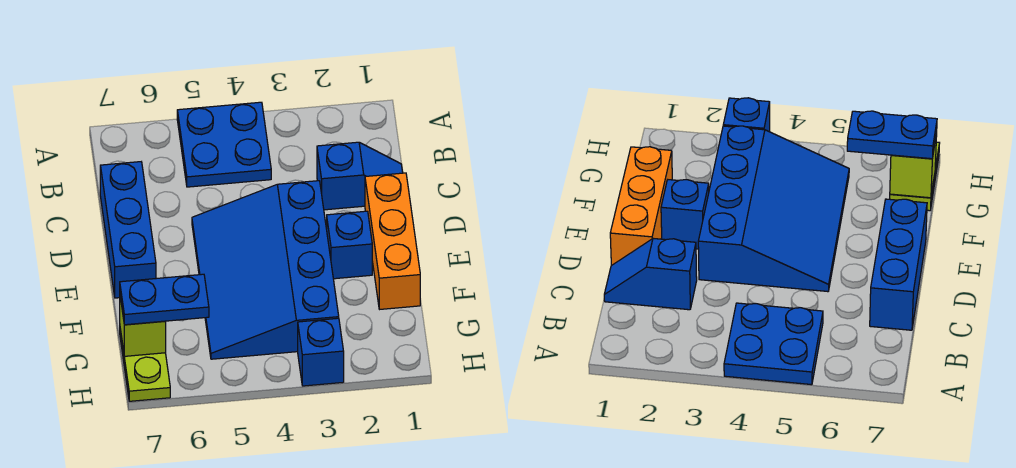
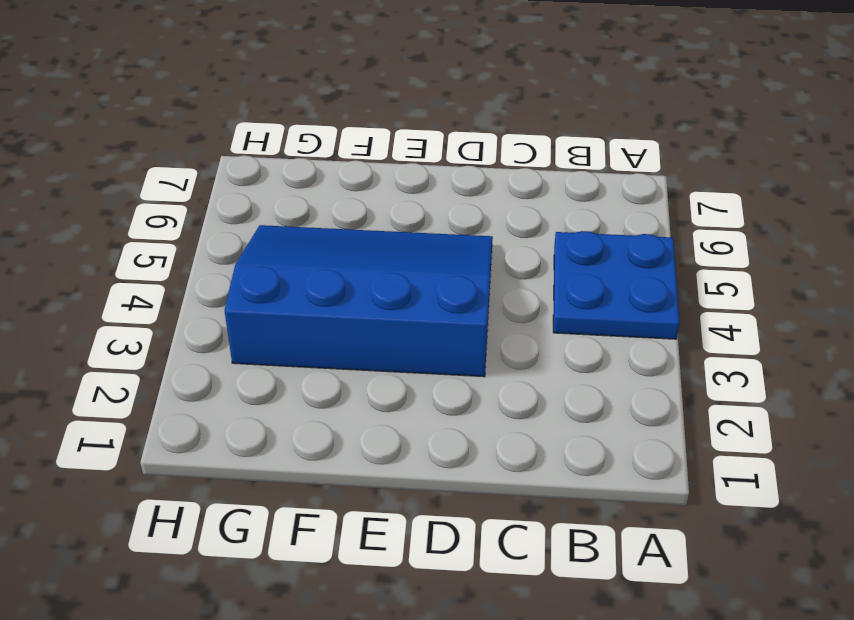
none -> blue slope C1:C2 level 1 top 2
none -> blue brick C7:E7 level 1

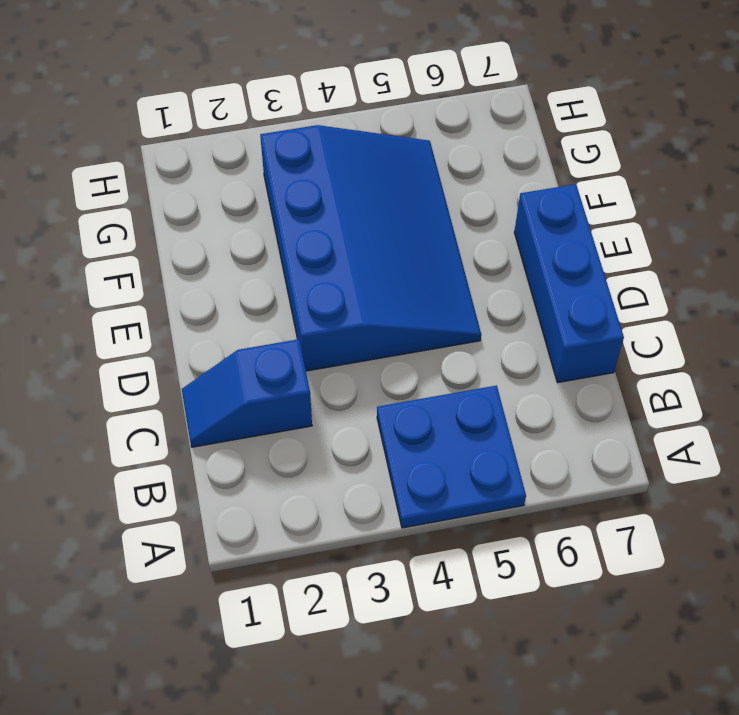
none -> orange brick D1:F1 level 1
none -> blue brick E2 level 1

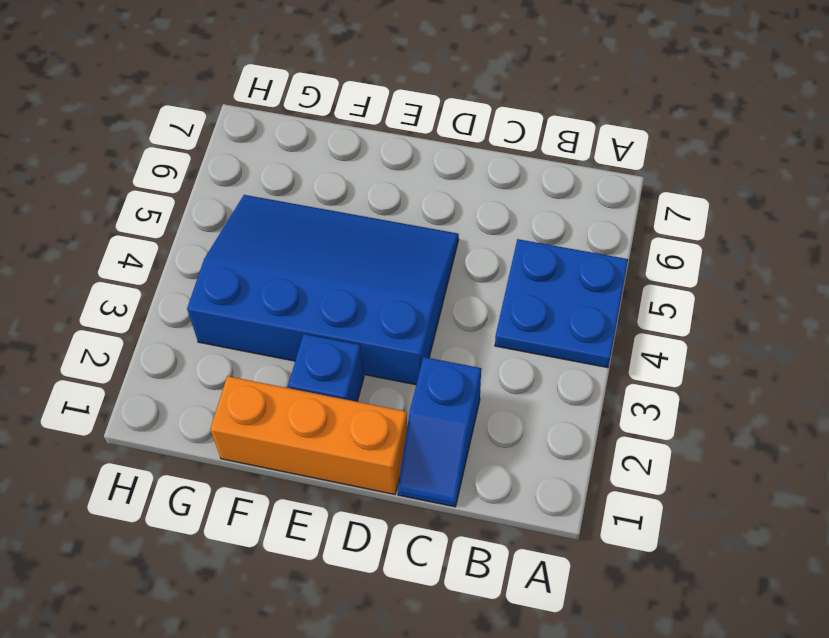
none -> blue brick C7:E7 level 1
none -> lime plate G7:H7 level 1

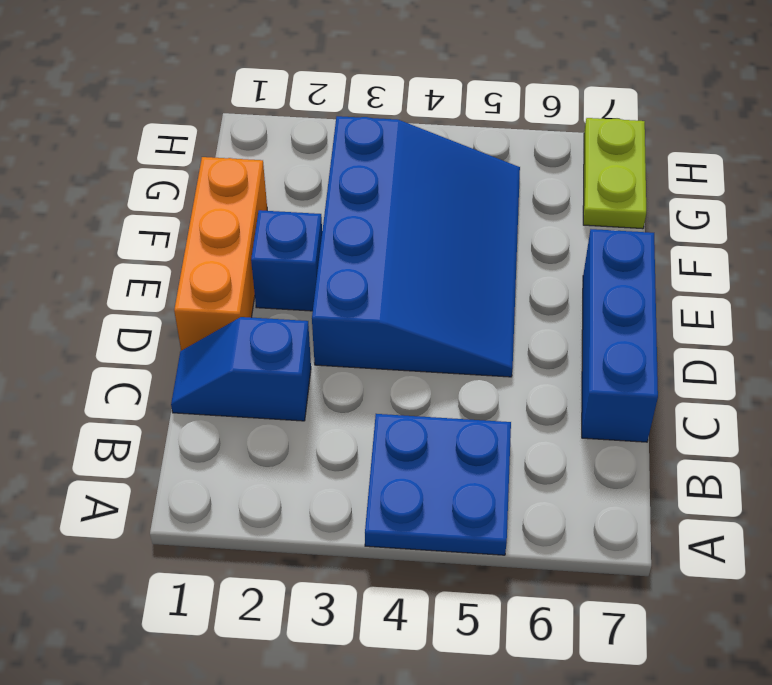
none -> blue brick H3 level 1
none -> lime brick G7 level 2

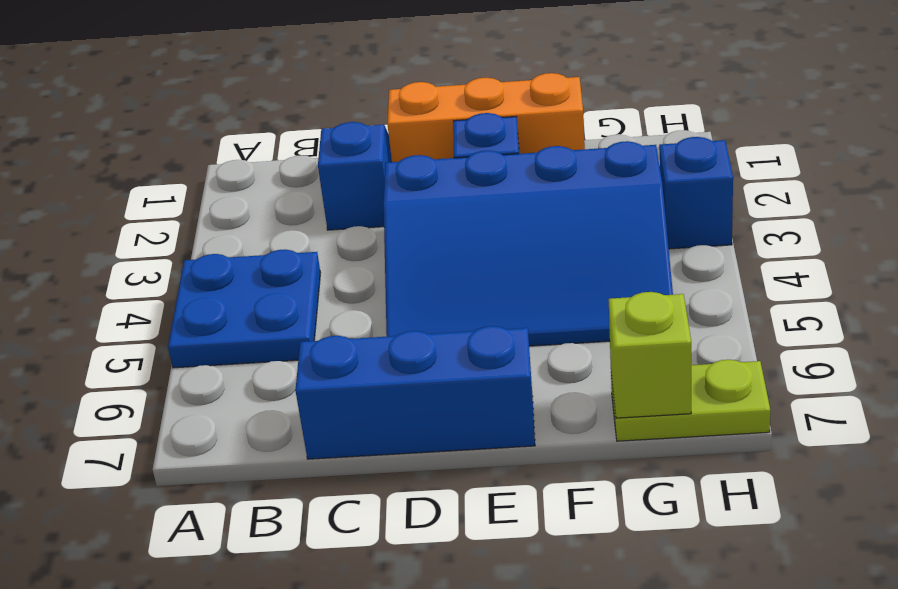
none -> blue plate G6:G7 level 3

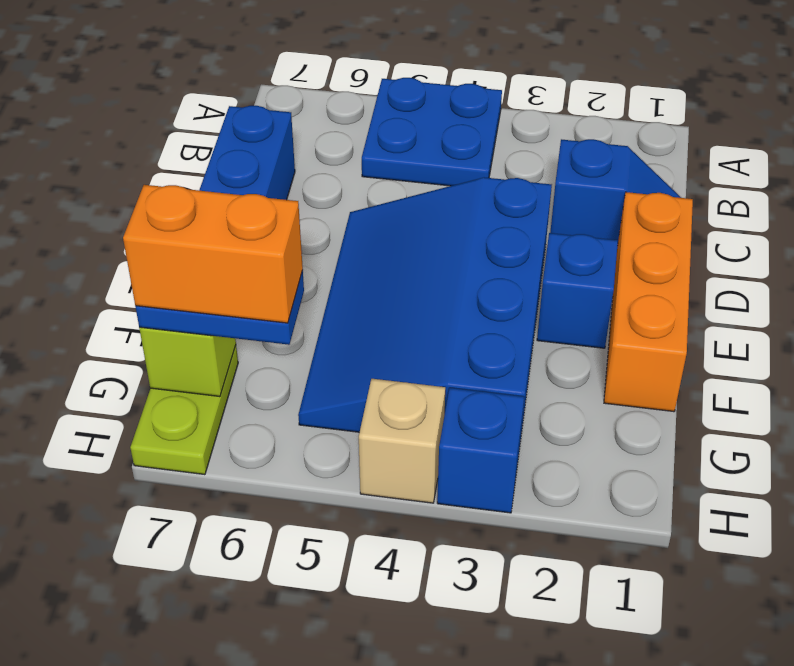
orange brick G6:G7 level 4 -> none
tan brick H4 level 1 -> none

